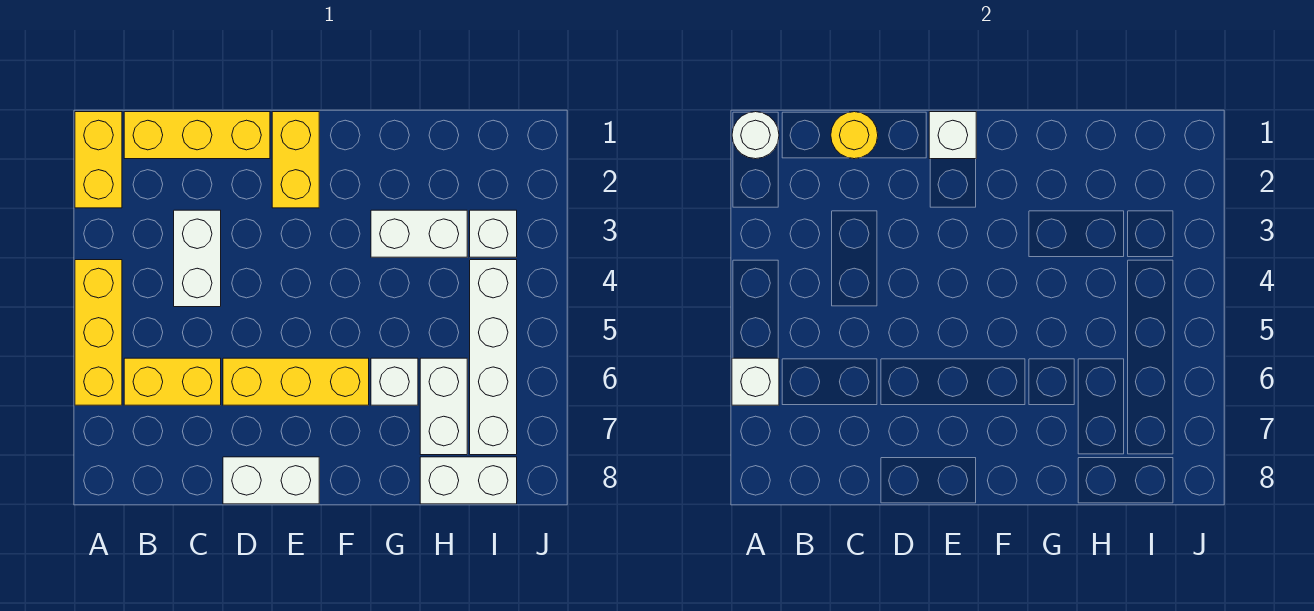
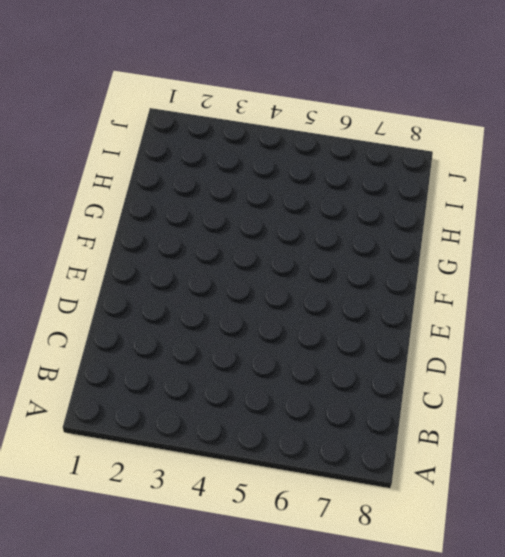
none -> yellow brick A1:A2 level 1
none -> yellow brick A4:A6 level 1
none -> yellow brick B1:D1 level 1

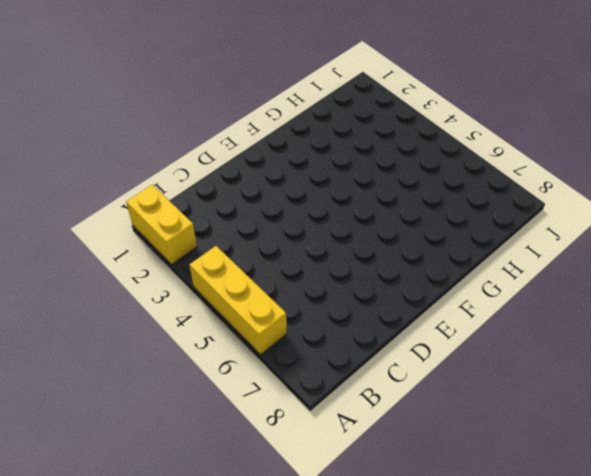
none -> yellow brick B1:D1 level 1
none -> yellow brick B6:C6 level 1
none -> white brick C3:C4 level 1

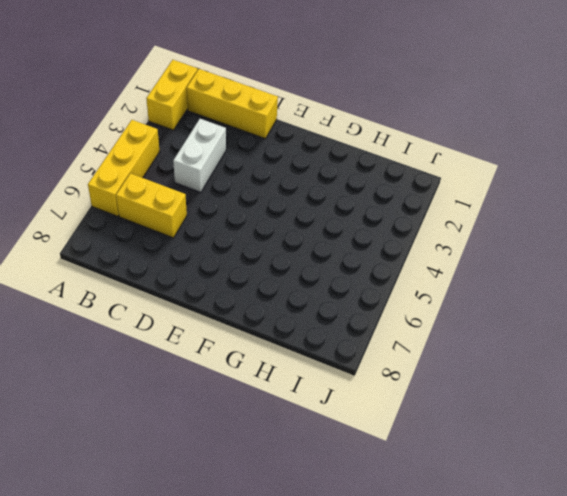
none -> yellow brick D6:F6 level 1
none -> white brick D8:E8 level 1
none -> yellow brick E1:E2 level 1

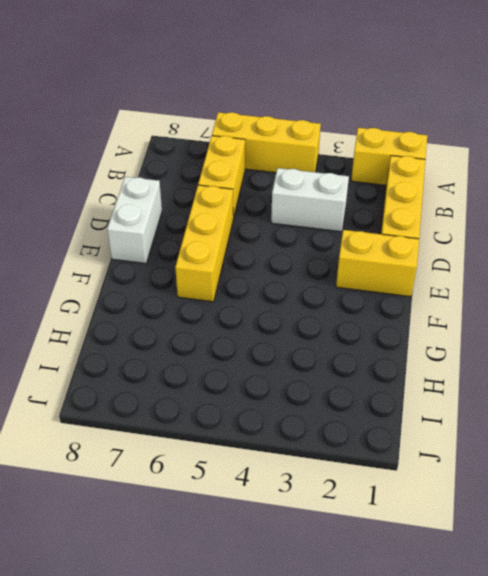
none -> white brick G3:H3 level 1
none -> white brick G6 level 1
none -> white brick H6:H7 level 1

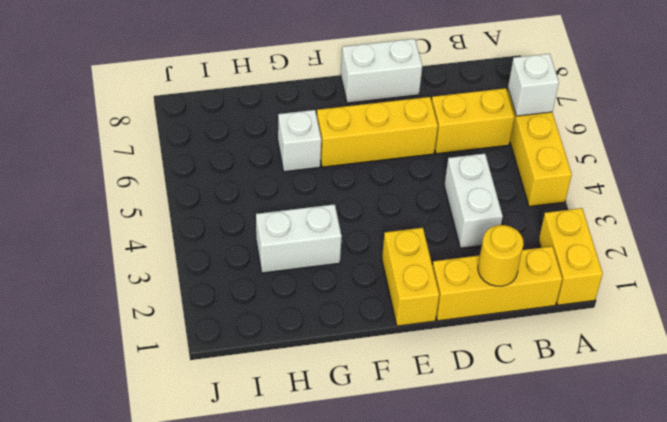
none -> white brick H6:H7 level 1
none -> white brick H8:I8 level 1
none -> white brick I3 level 1

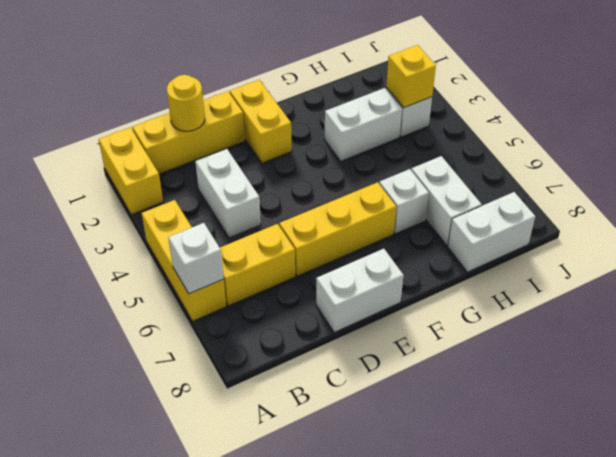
yellow brick I3 level 2 -> none
none -> white brick I4:I7 level 1
none -> white round brick A1 level 2
none -> white brick E1 level 2

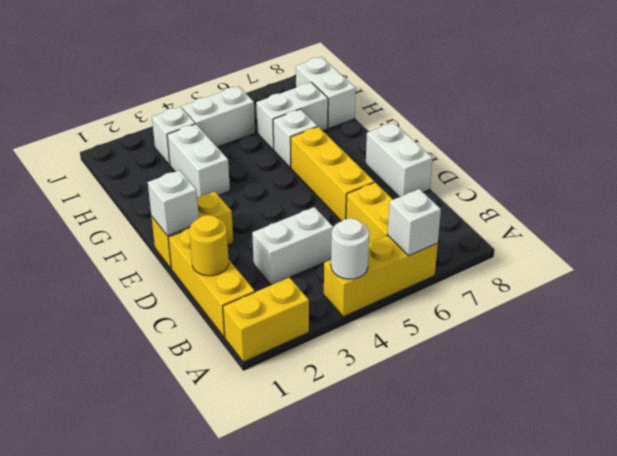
white round brick A4 level 2 -> white round brick A1 level 2
white brick I4:I5 level 1 -> white brick I4:I7 level 1

